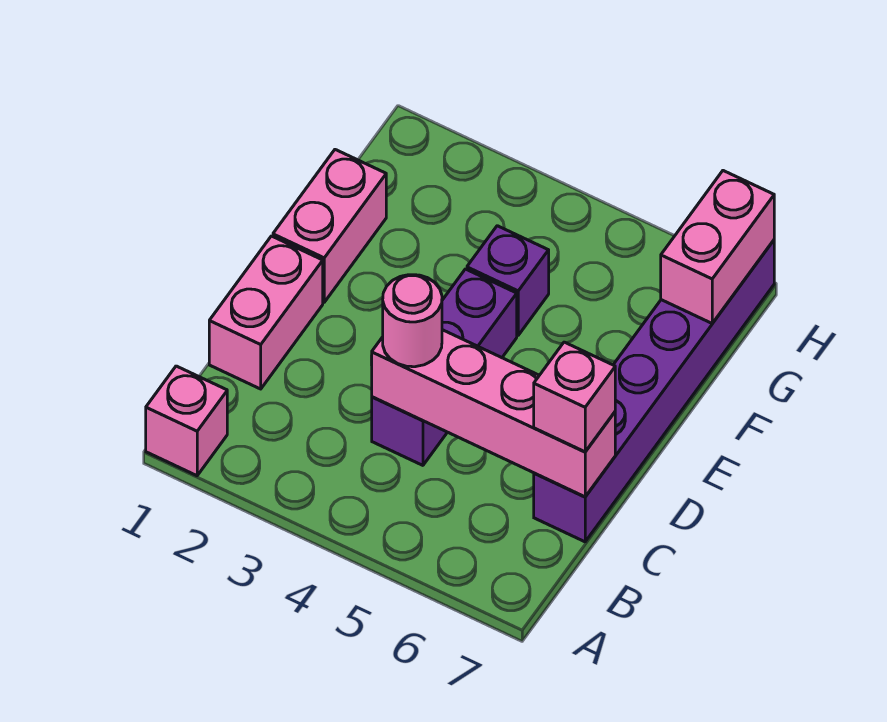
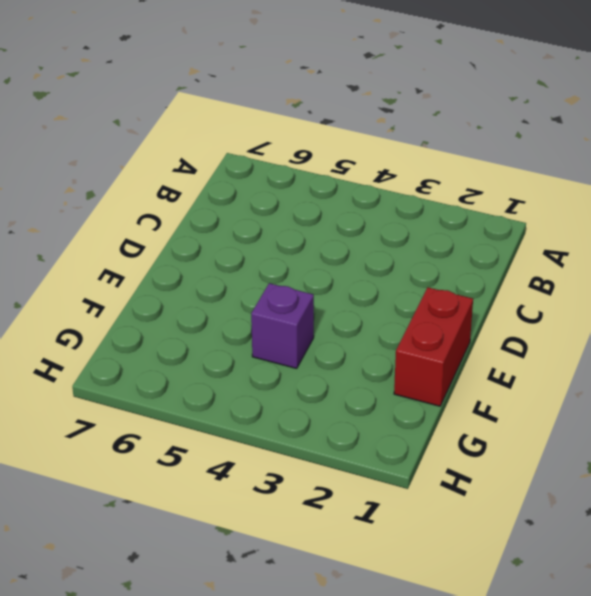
red brick E1:F1 level 1 -> pink brick E1:F1 level 1
none -> pink brick A1 level 1
none -> pink brick C1:D1 level 1

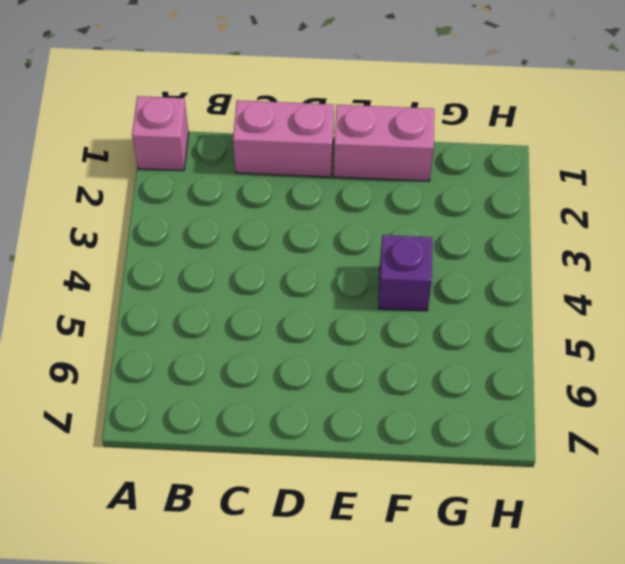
none -> purple brick C4:E4 level 1
none -> purple brick C7:H7 level 1

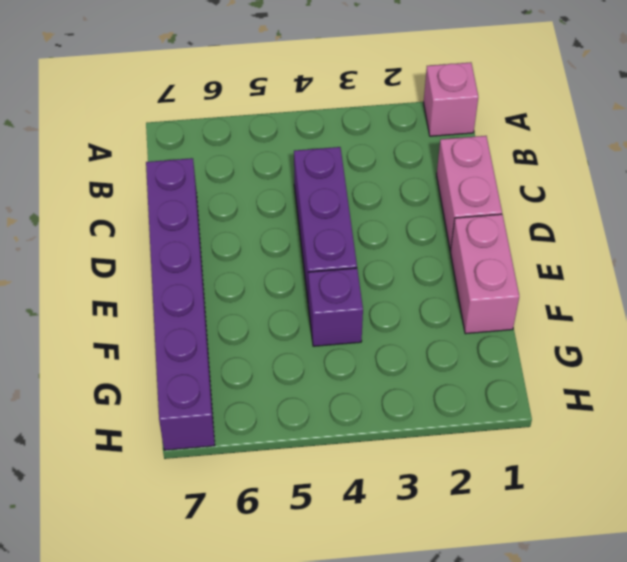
none -> pink brick C4:C7 level 2
none -> pink brick G7:H7 level 2

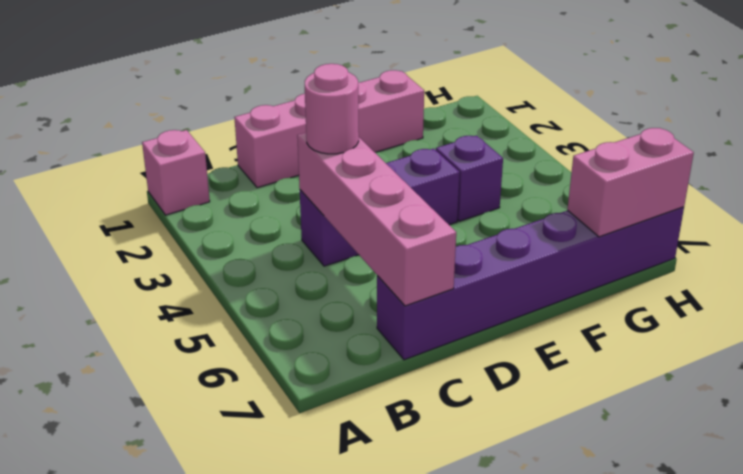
none -> pink brick C7 level 3

